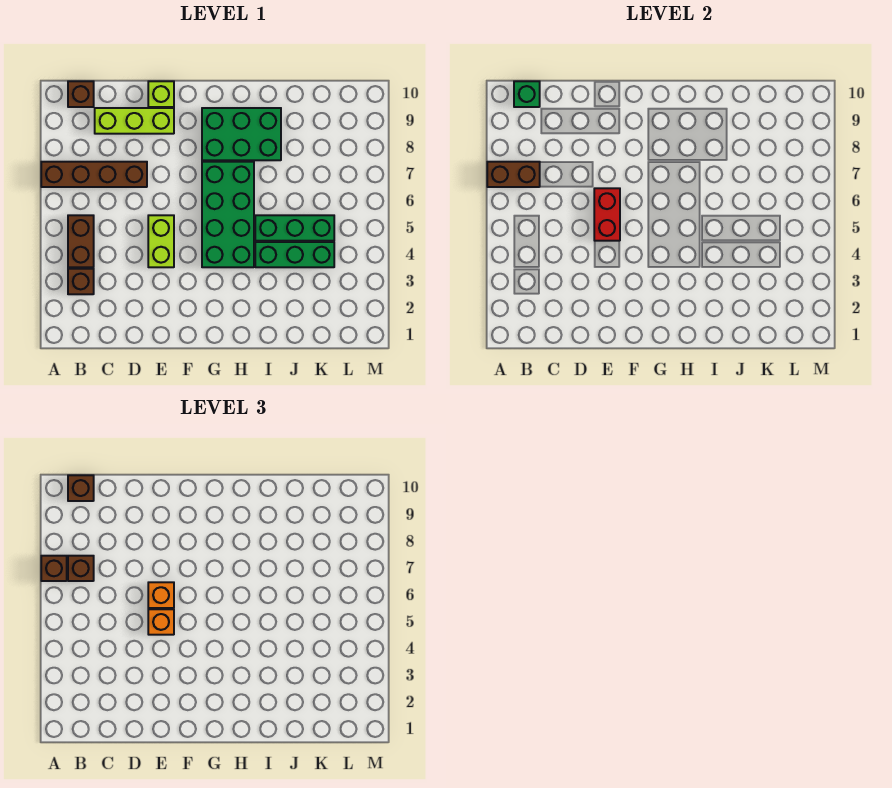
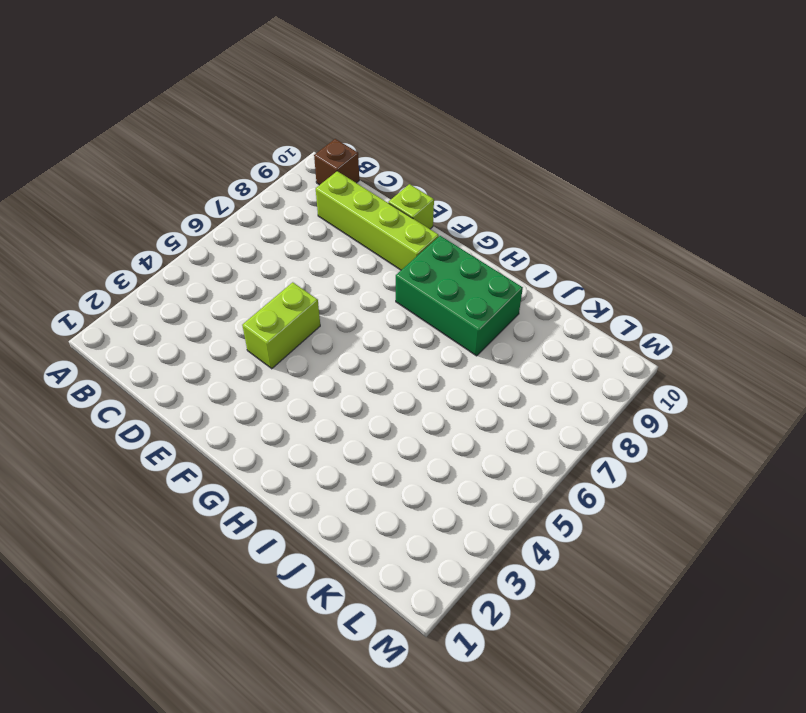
lime brick C9:F9 level 1 -> lime brick C9:E9 level 1
none -> brown brick A7:D7 level 1
none -> brown brick B3 level 1
none -> brown brick B4:B5 level 1

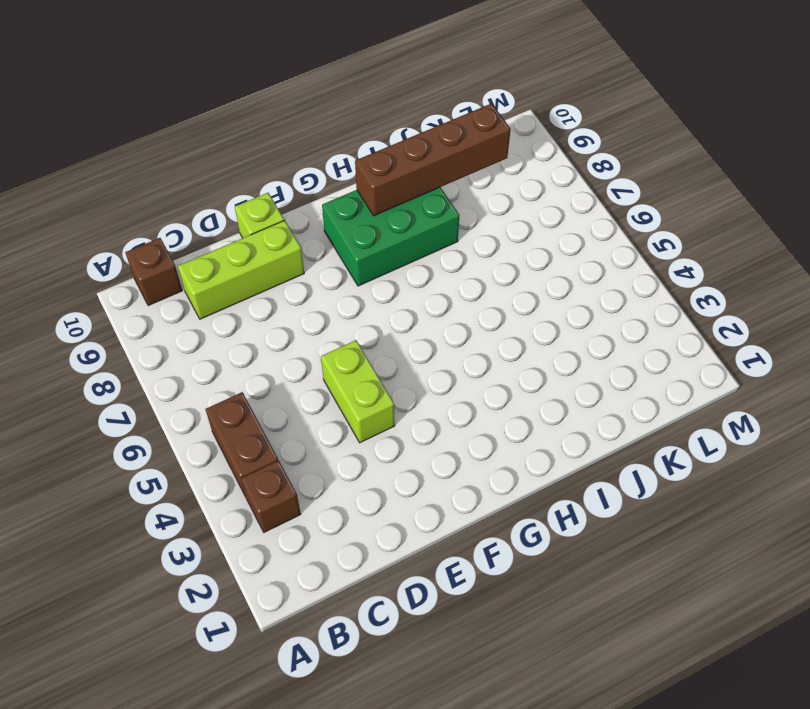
brown brick H9:K9 level 2 -> brown brick A7:D7 level 1
none -> green brick G4:H7 level 1
none -> green brick I4:K4 level 1
none -> green brick I5:K5 level 1

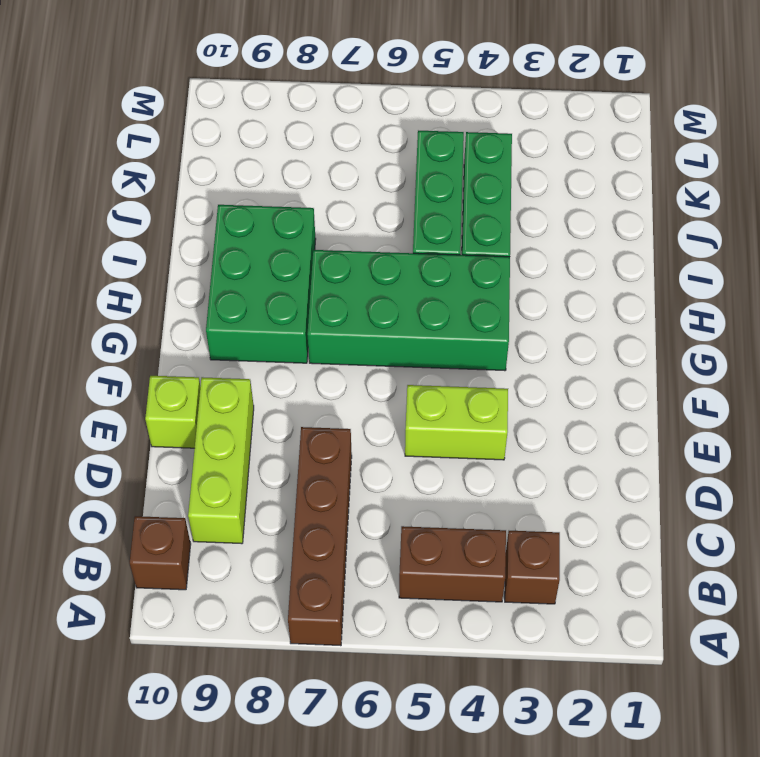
none -> brown brick A7:B7 level 2
none -> green brick B10 level 2
none -> red brick E5:E6 level 2

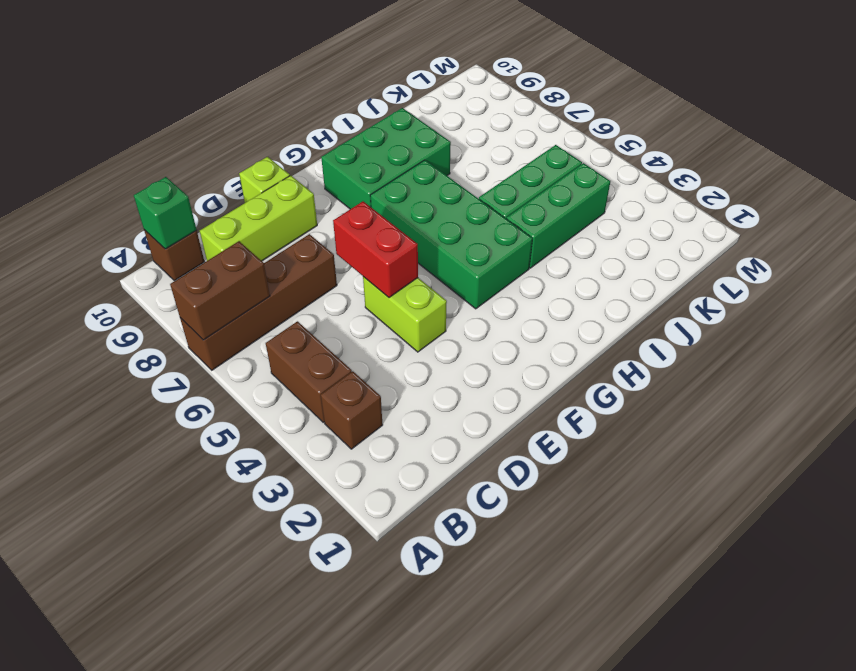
none -> brown brick A7 level 3
none -> brown brick B7 level 3
none -> brown brick B10 level 3

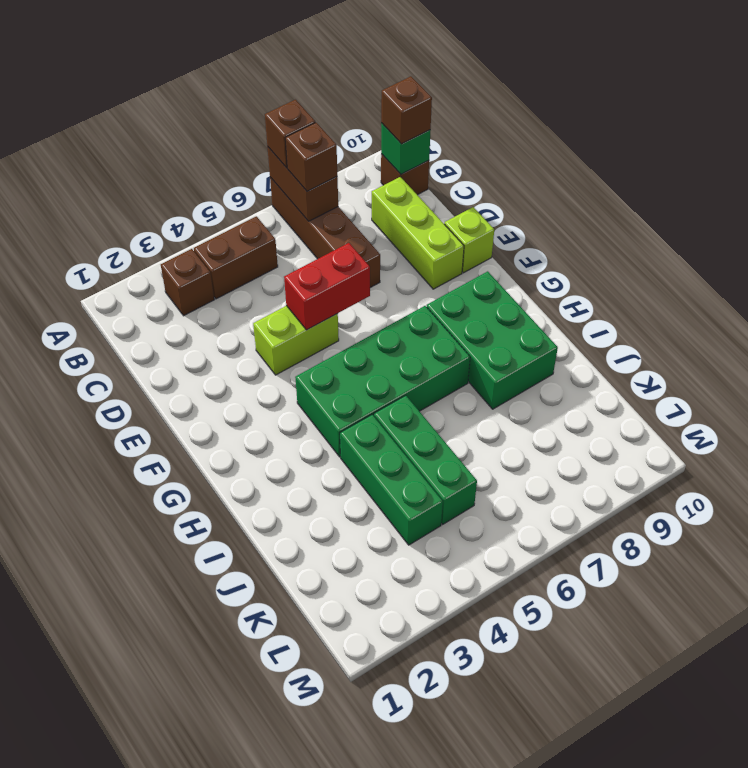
none -> orange brick E5 level 3
none -> orange brick E6 level 3

